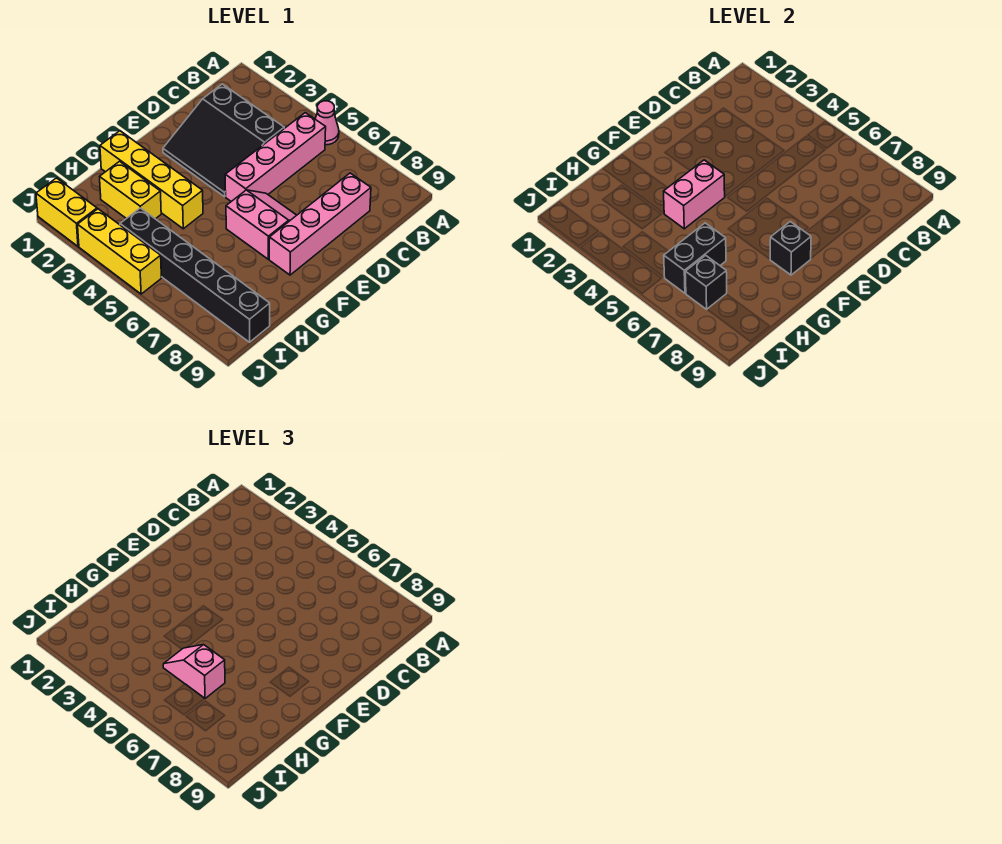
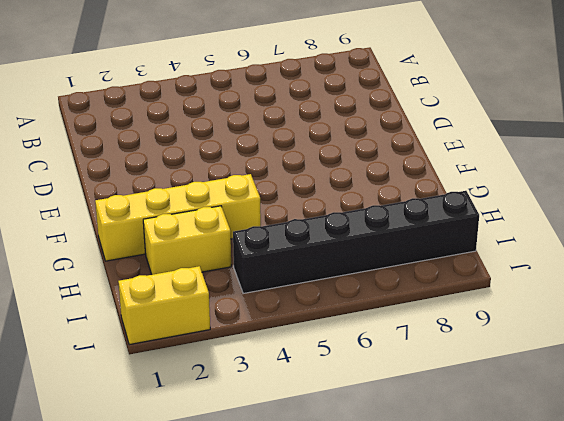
none -> pink cone A5 level 1
none -> pink brick B5:E5 level 1
none -> black slope C2:E4 level 1 top C

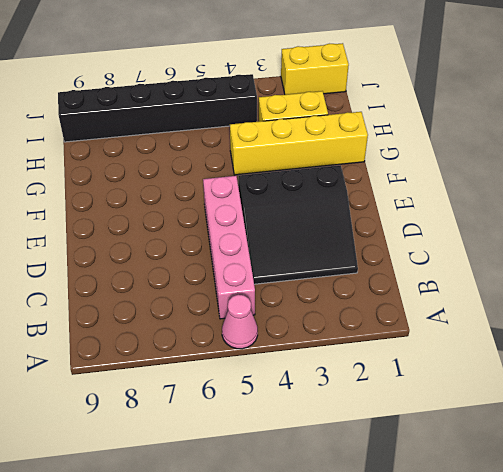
black slope C2:E4 level 1 top E -> black slope C2:E4 level 1 top C
none -> pink brick C8:F8 level 1
none -> pink slope E6:F7 level 1 top F
none -> yellow brick J3:J5 level 1

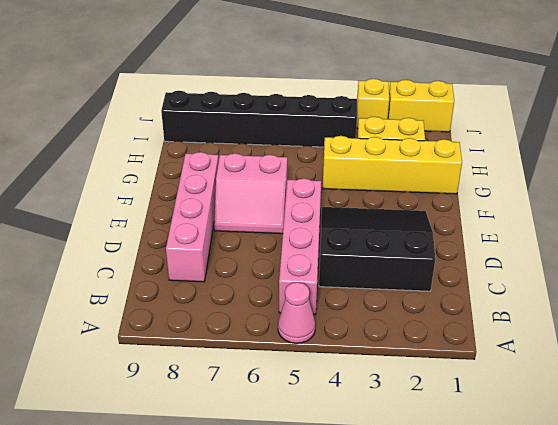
yellow brick J3 level 1 -> yellow brick J3:J5 level 1
none -> pink brick F4:G4 level 2
none -> black brick F8 level 2
none -> black brick H6:I6 level 2

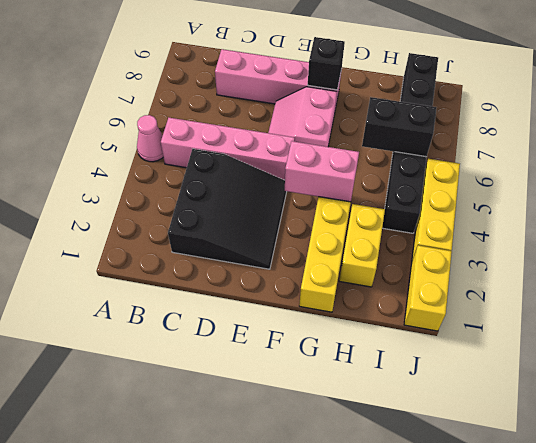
none -> black brick I7 level 2
none -> pink slope H5:H6 level 3 top 6

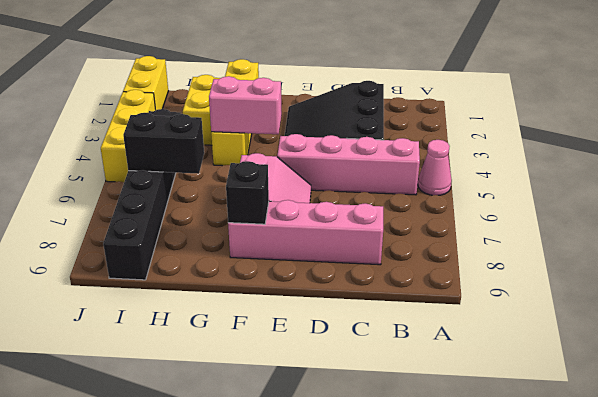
none -> black brick I7 level 2
none -> pink slope H5:H6 level 3 top 6

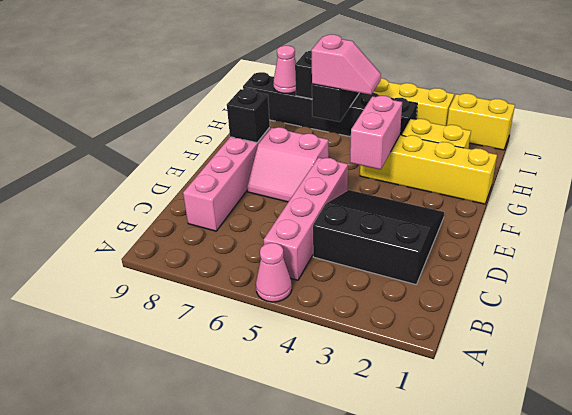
pink cone I8 level 2 -> none

